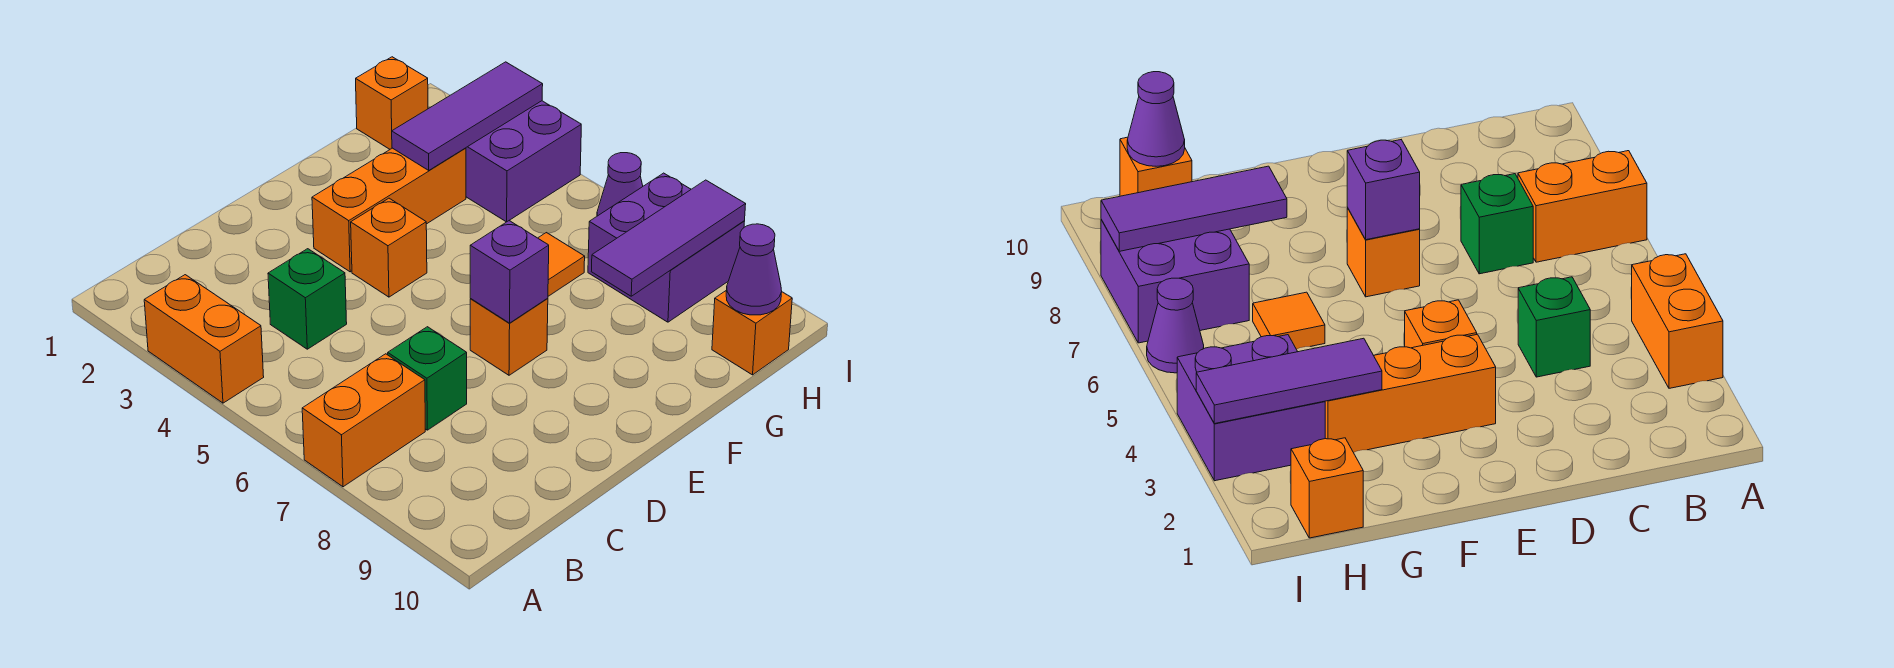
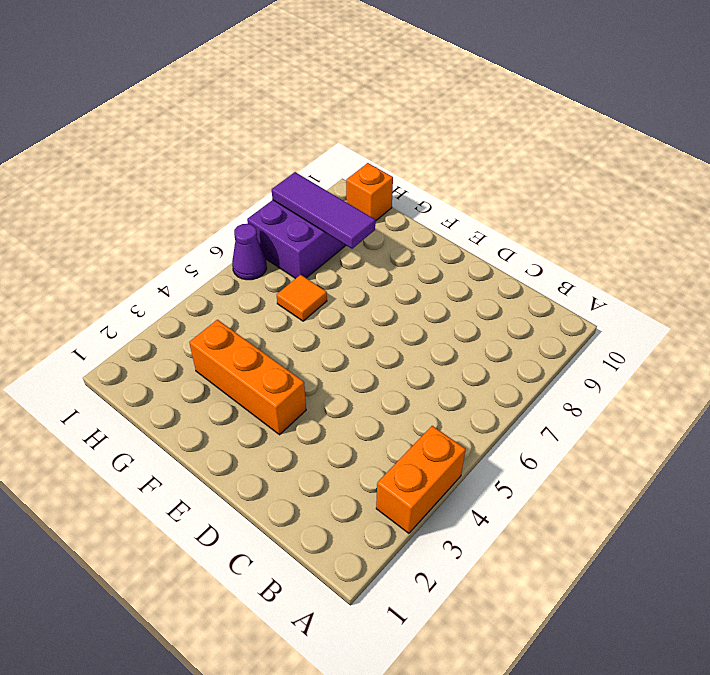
none -> orange brick A7:B7 level 1
none -> green brick C4 level 1
none -> green brick C7 level 1

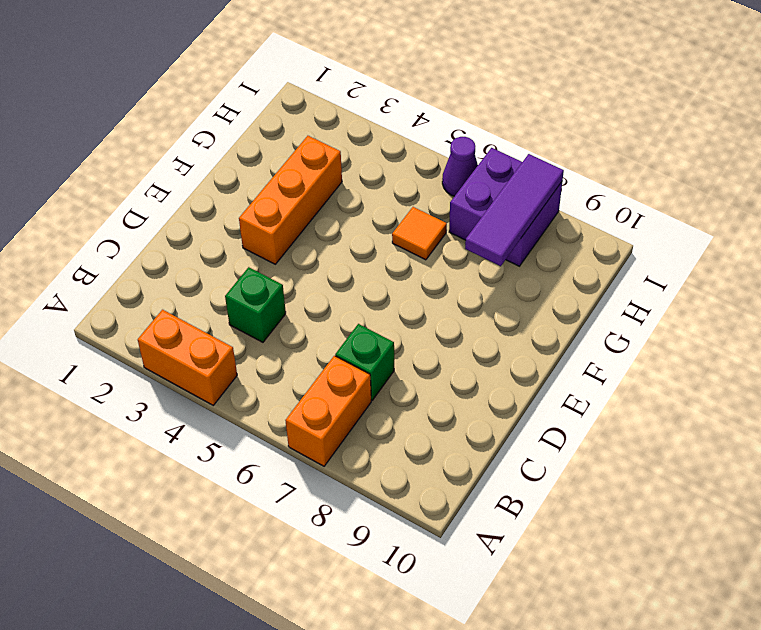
none -> orange brick E4 level 1
none -> orange brick E7 level 1
none -> orange brick H1 level 1

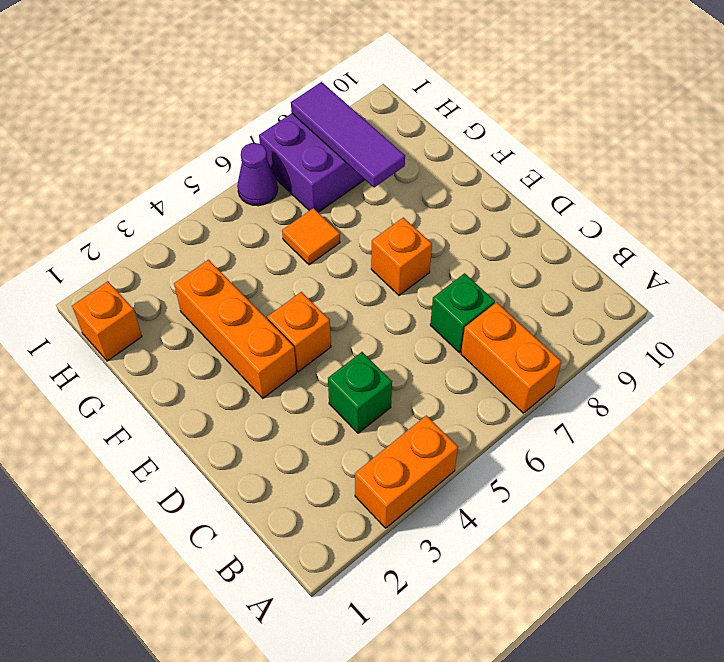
none -> purple brick H3:I4 level 1
none -> orange brick H10 level 1
none -> purple brick E7 level 2

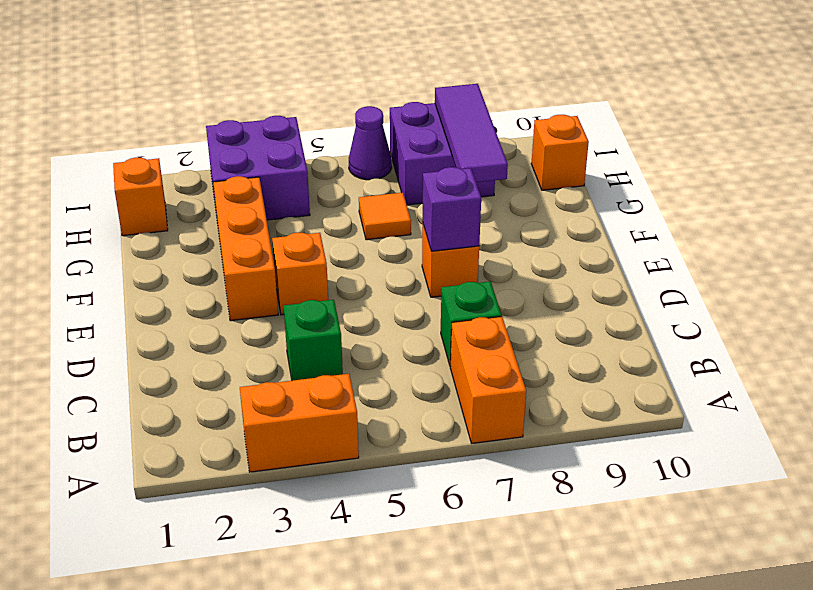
none -> purple tile G3:I3 level 2
none -> purple cone H10 level 2

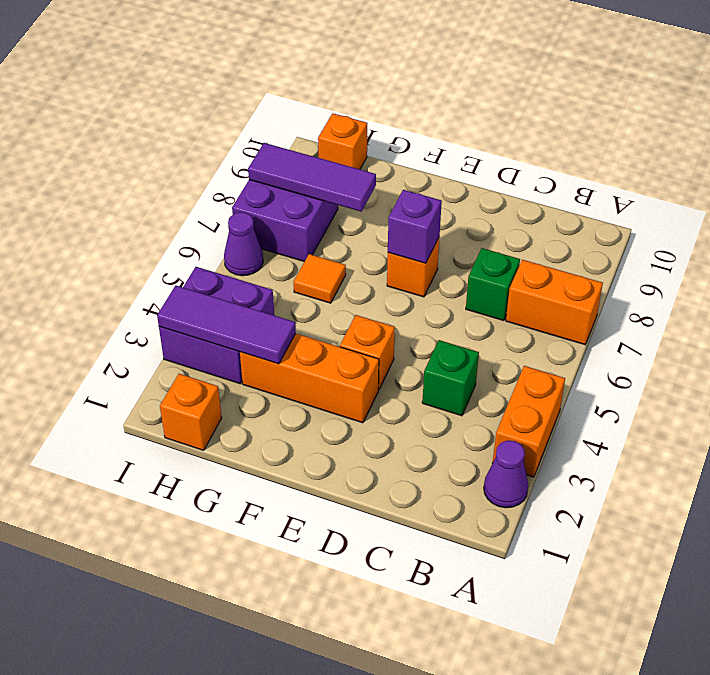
purple cone A2 level 1 -> purple cone H10 level 2

